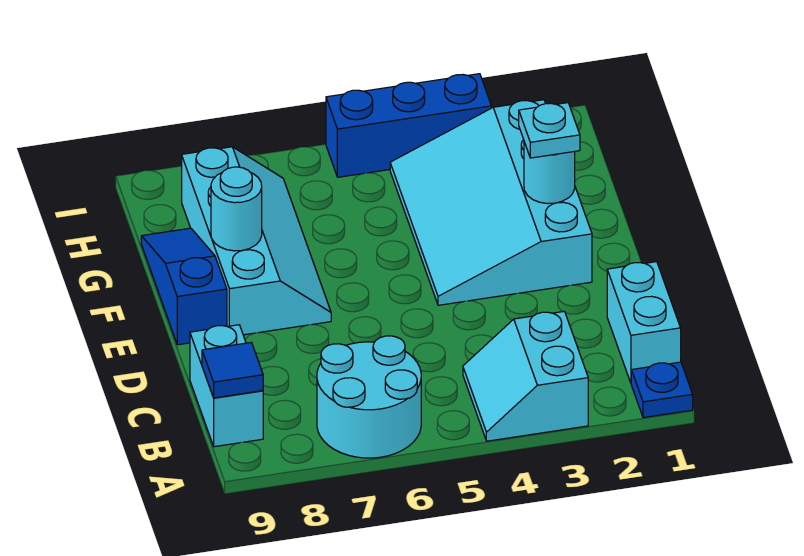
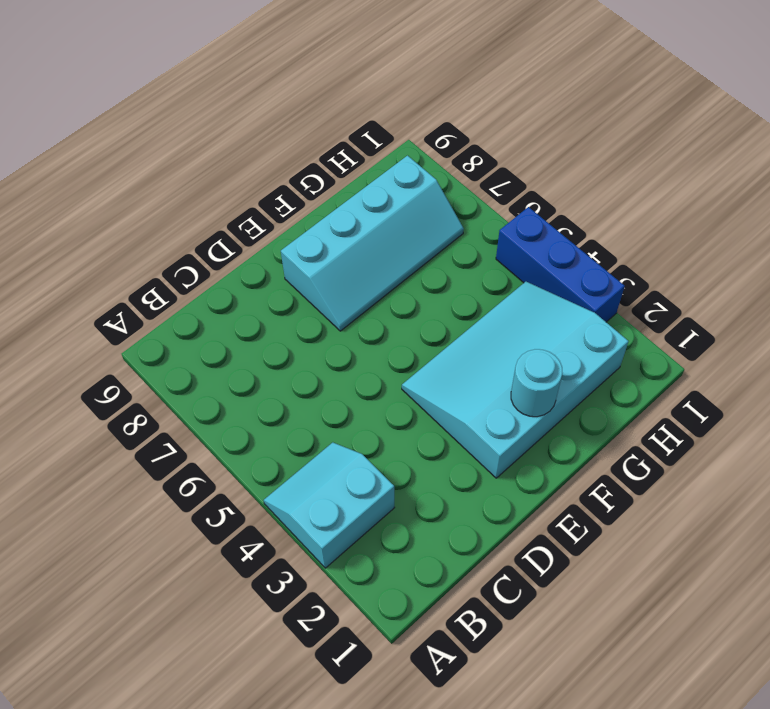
none -> blue plate A1 level 1
none -> cyan round brick A6:B7 level 1
none -> cyan brick B1:C1 level 1

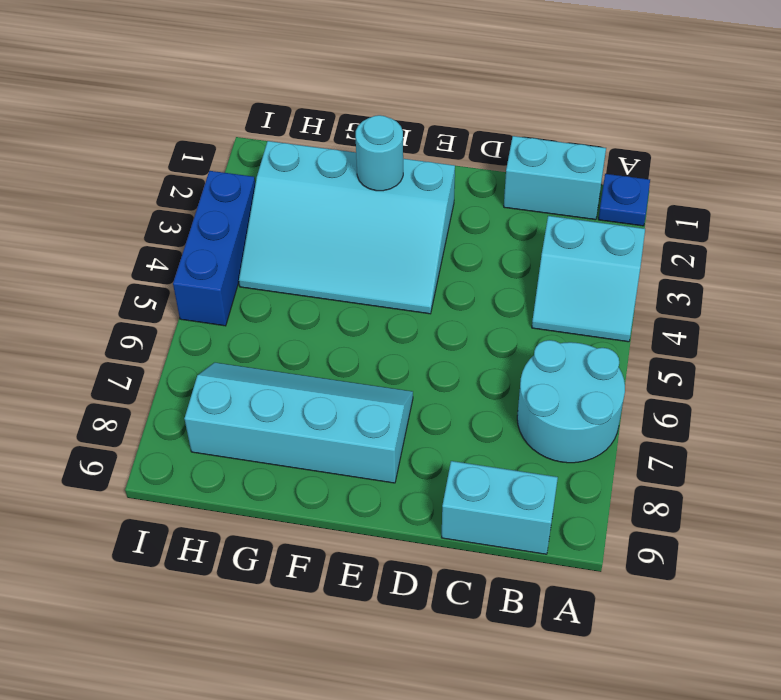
none -> blue slope E9:G9 level 1 top E
none -> blue tile B9 level 2
none -> cyan round brick F8 level 2

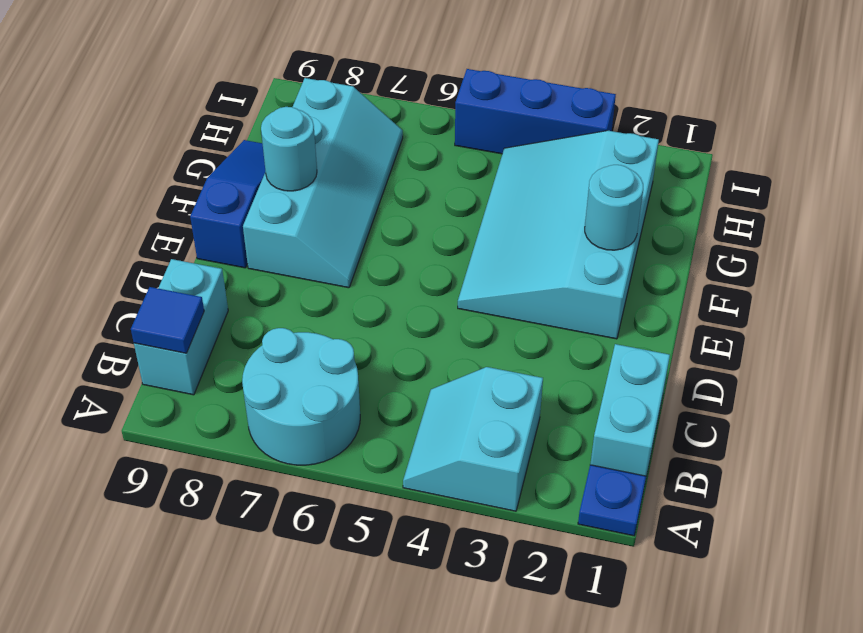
none -> cyan plate F2 level 3

